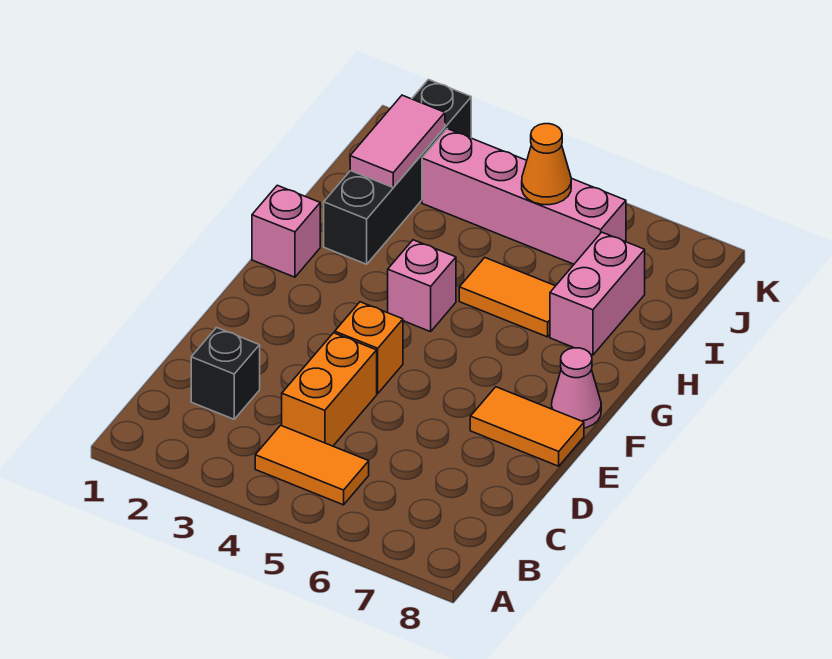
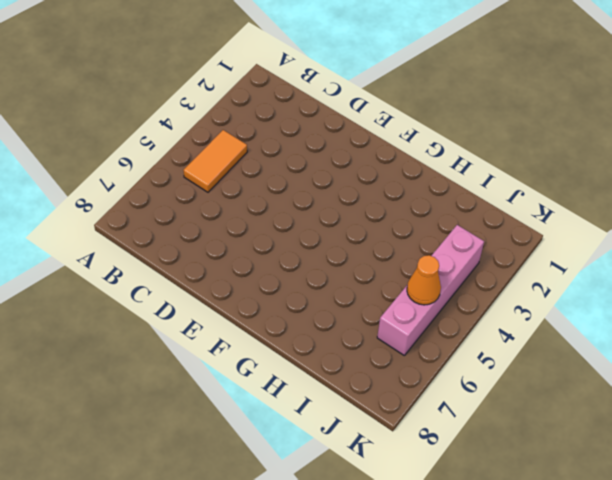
none -> black brick C2 level 1
none -> orange brick C4:D4 level 1
none -> orange brick E4 level 1

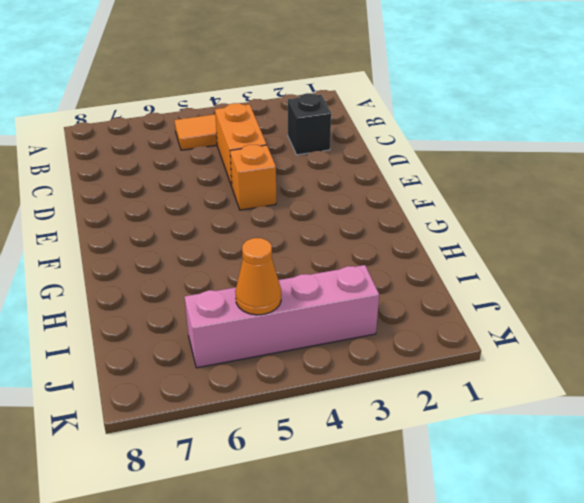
none -> orange tile E7:E8 level 1
none -> pink cone F8 level 1
none -> pink brick G1 level 1

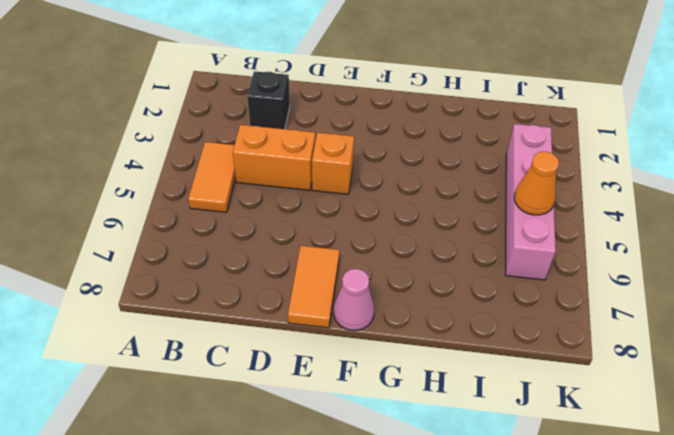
none -> pink brick G1 level 1
none -> pink brick G4 level 1
none -> black brick H2:K2 level 1

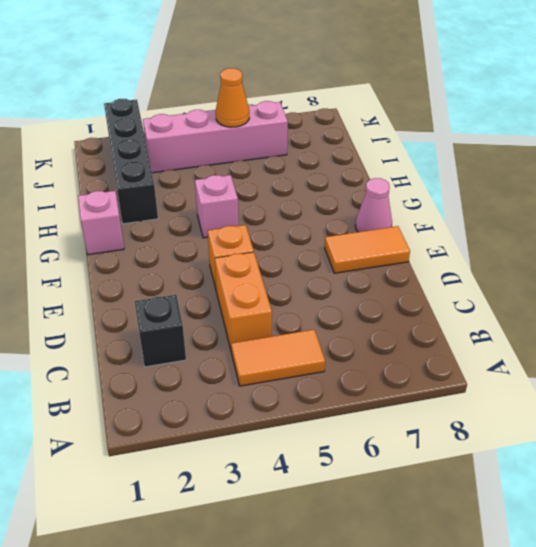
none -> orange tile H5:H6 level 1
none -> pink brick H7:I7 level 1
none -> pink tile I2:J2 level 2

